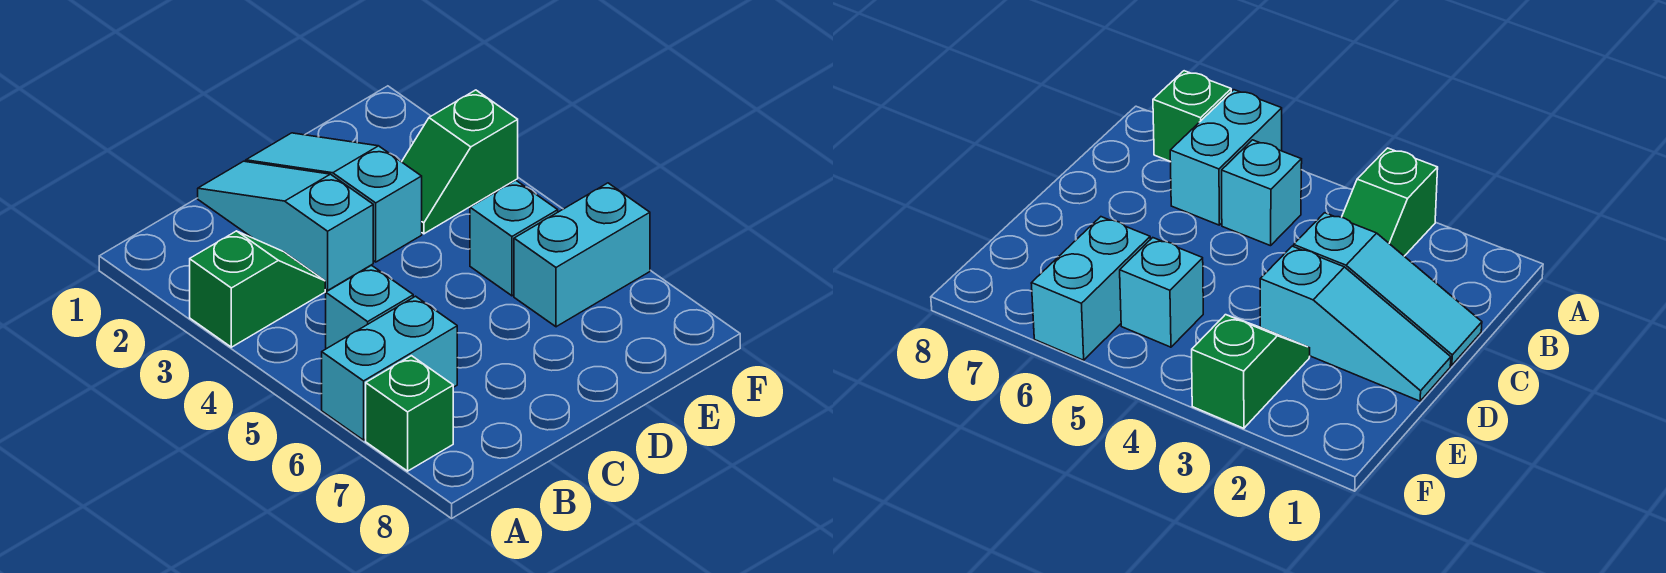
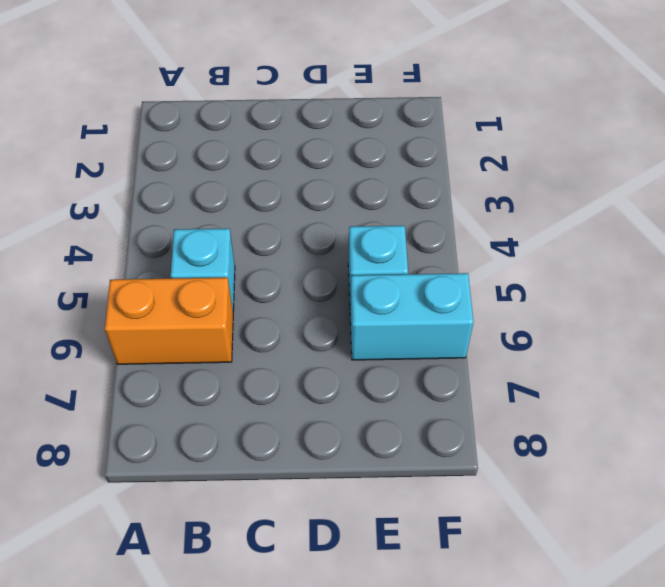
orange brick A6:B6 level 1 -> cyan brick A6:B6 level 1
none -> green slope A3:B3 level 1 top A
none -> green brick A7 level 1

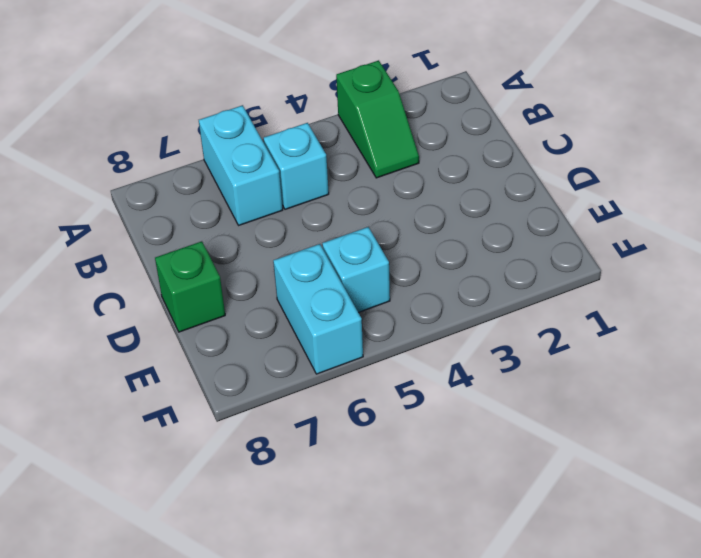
green brick D8 level 1 -> green brick A7 level 1
none -> cyan slope C1:C3 level 1 top 3
none -> cyan slope D1:D3 level 1 top 3

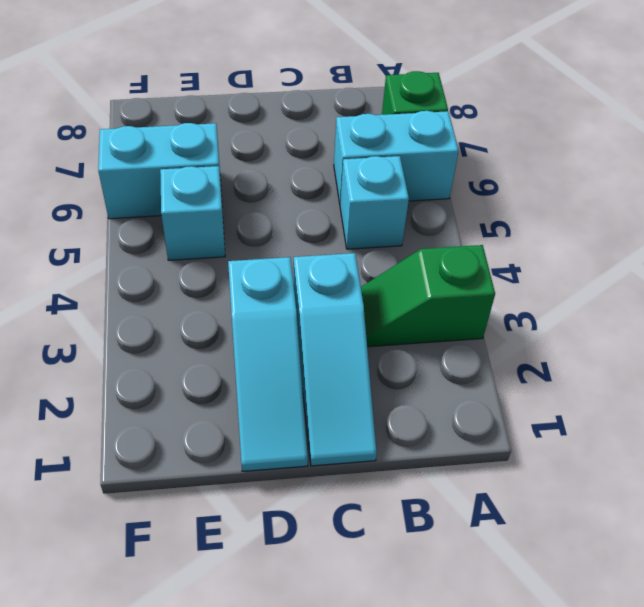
none -> green slope E3:F3 level 1 top F

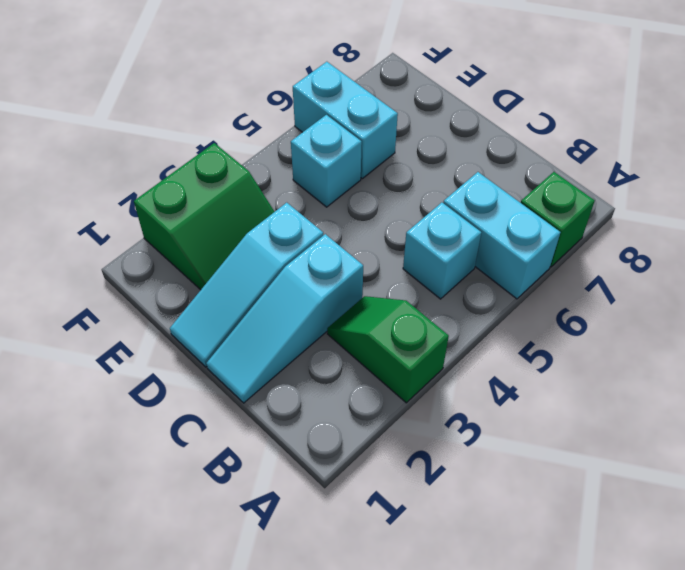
green slope E2:F3 level 1 top F -> green slope E3:F3 level 1 top F

